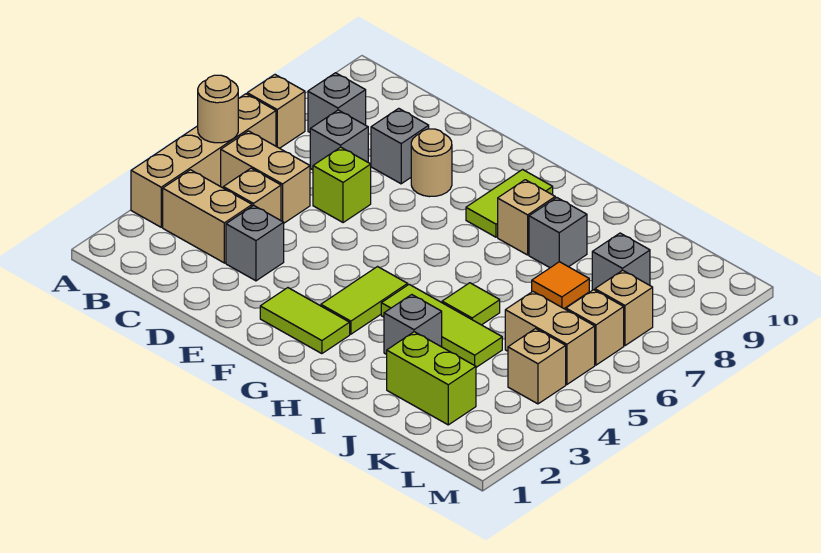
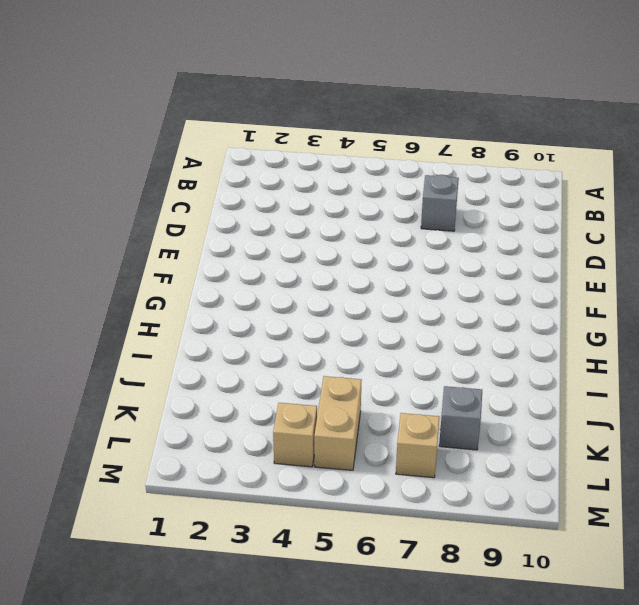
none -> tan brick A3:A6 level 1
none -> tan brick A7 level 1
none -> tan brick B3:C3 level 1

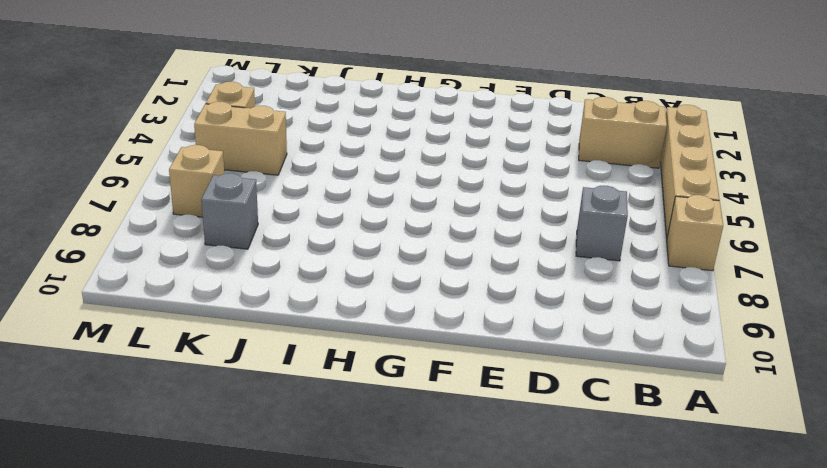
none -> tan brick B5:C5 level 1
none -> grey brick B8 level 1
none -> tan brick C4 level 1

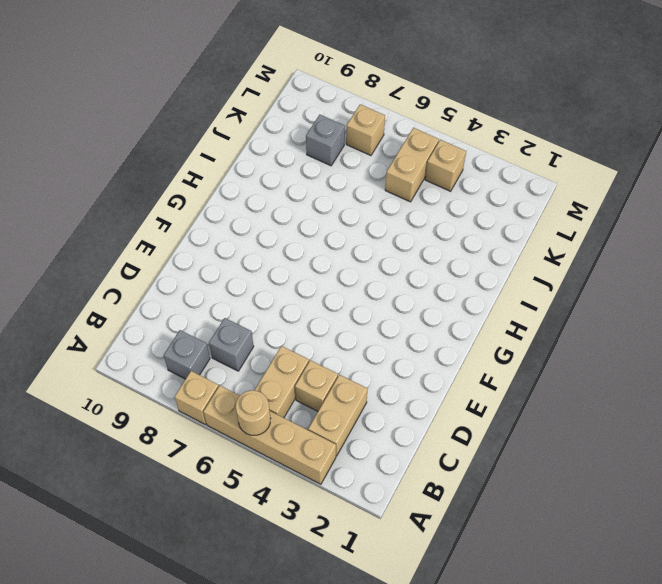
none -> grey brick D3 level 1
none -> lime brick D6 level 1
none -> grey brick D8 level 1

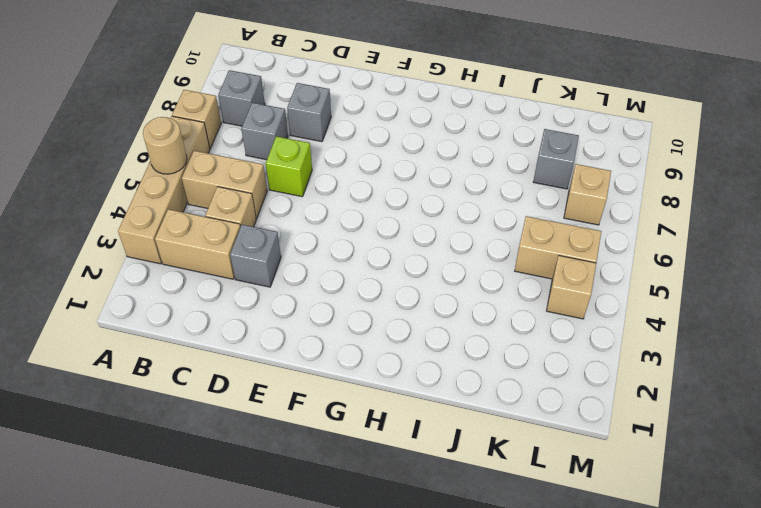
none -> tan round brick E8 level 1
none -> lime tile F2:G2 level 1
none -> lime tile G3:G4 level 1

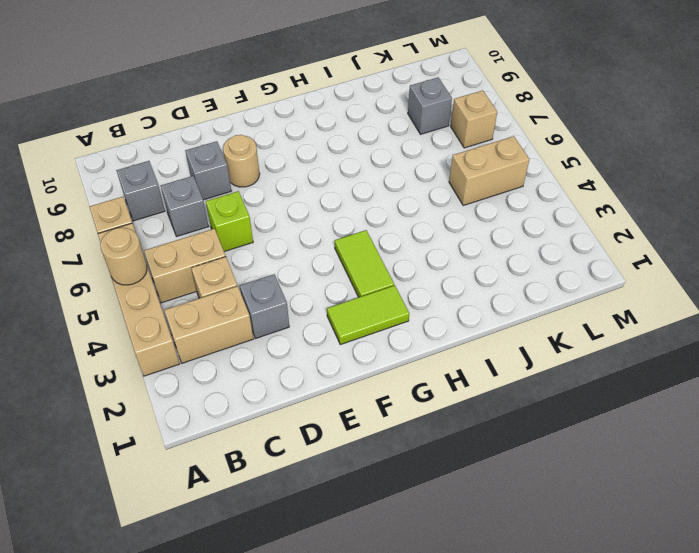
none -> lime tile G8:G9 level 1
none -> lime tile H4:J4 level 1
none -> tan brick H8 level 1

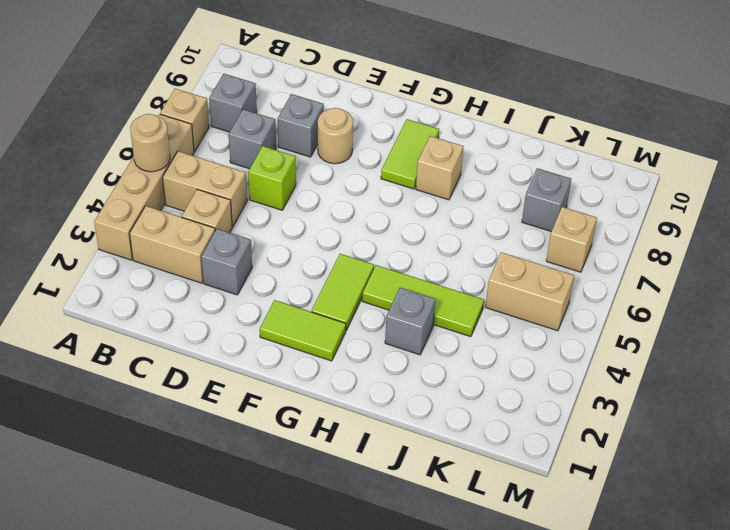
none -> lime tile I5 level 1
none -> grey brick I8 level 1
none -> lime brick J2:K2 level 1

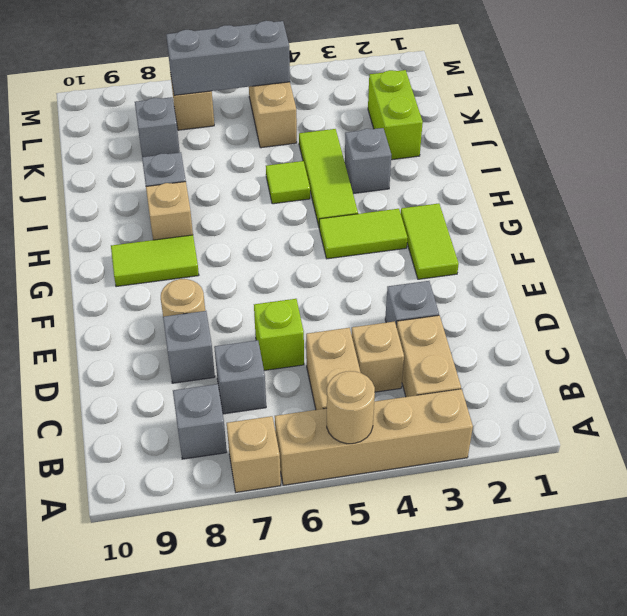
grey brick L5:L7 level 2 -> none
none -> orange tile J7 level 1
none -> tan brick L4 level 1
none -> tan brick L6 level 1

